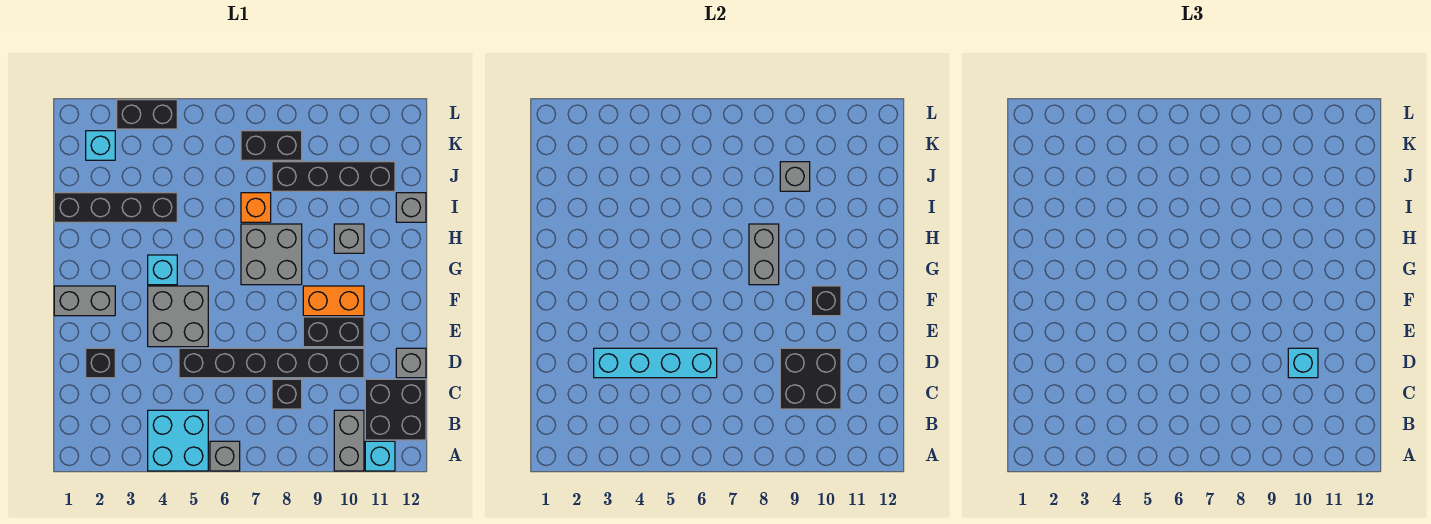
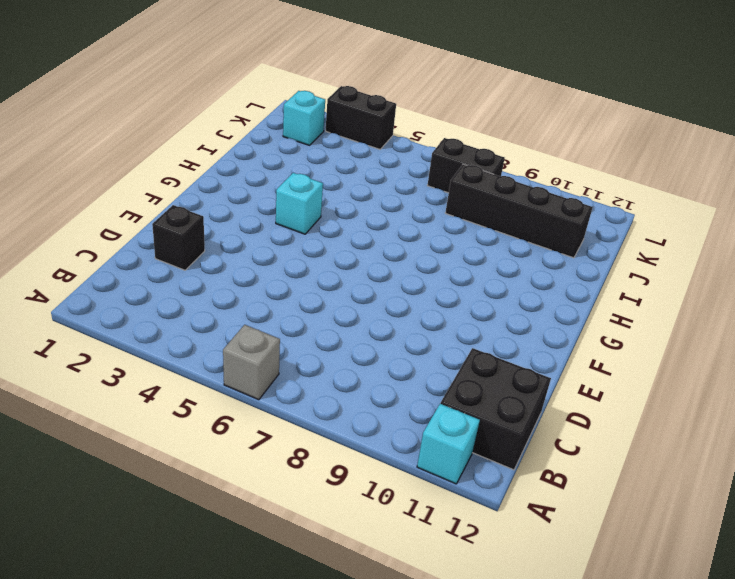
none -> cyan brick A4:B5 level 1
none -> grey brick A10:B10 level 1
none -> black brick C8 level 1

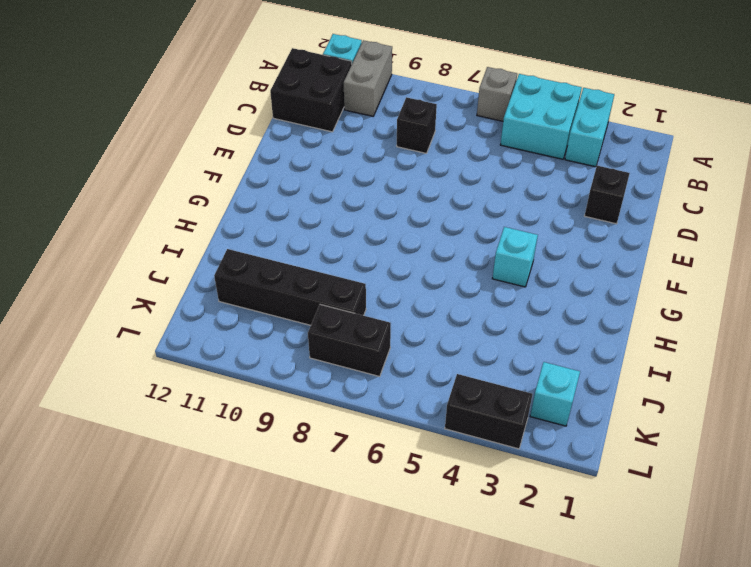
cyan brick A3:B3 level 1 -> none
none -> black brick D5:D10 level 1
none -> grey brick D12 level 1
none -> grey brick E4:F5 level 1

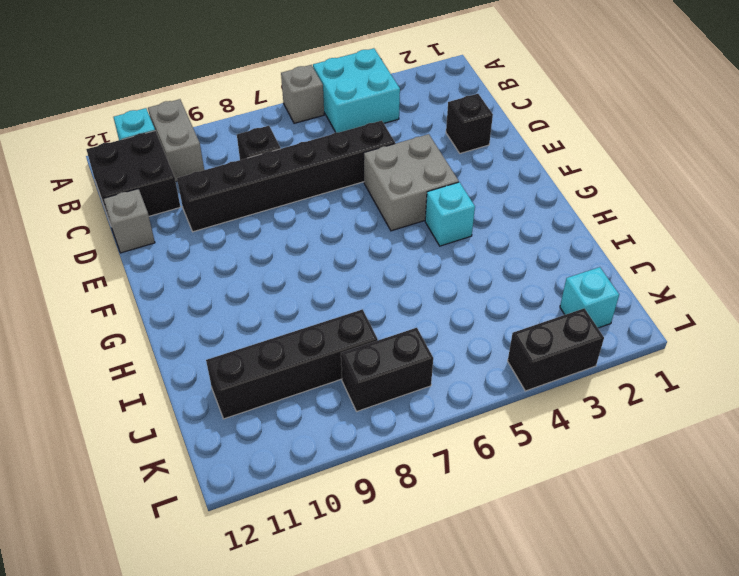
none -> black brick E9:E10 level 1
none -> grey brick F1:F2 level 1
none -> orange brick F9:F10 level 1

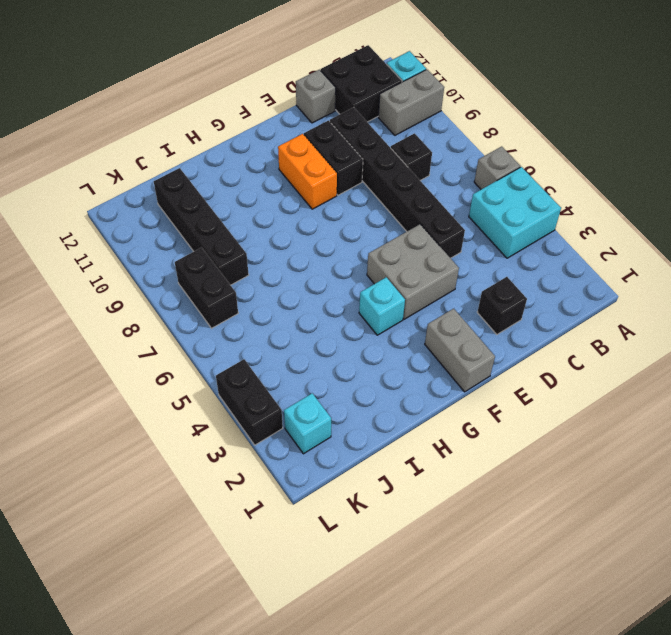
none -> grey brick G7:H8 level 1
none -> grey brick H10 level 1
none -> black brick I1:I4 level 1

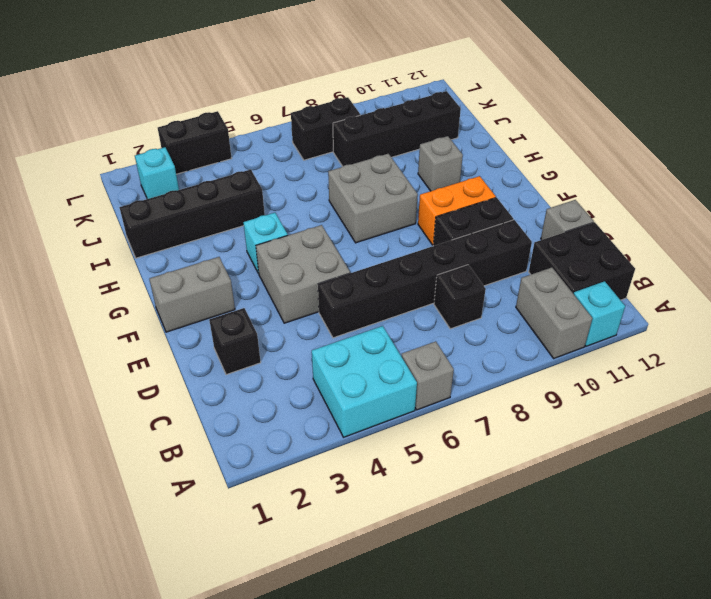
none -> orange brick I7 level 1
none -> grey brick I12 level 1
none -> black brick C9:D10 level 2

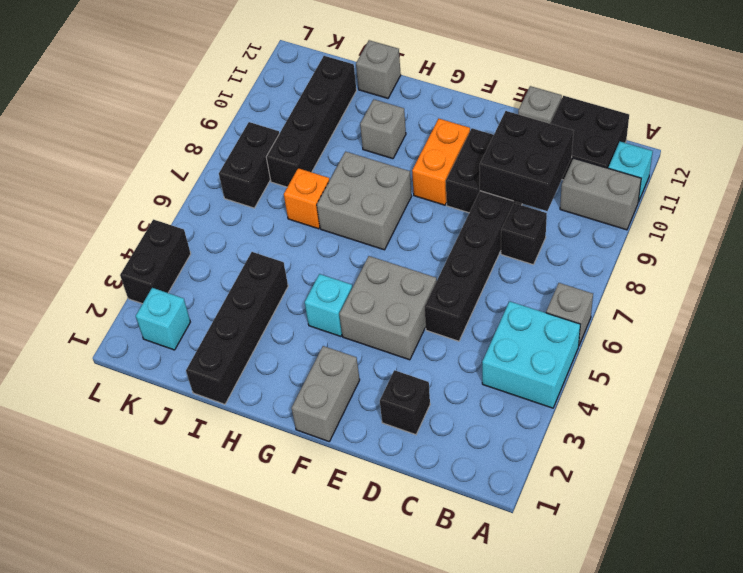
none -> cyan brick D3:D6 level 2
none -> black brick F10 level 2
none -> grey brick G8:H8 level 2

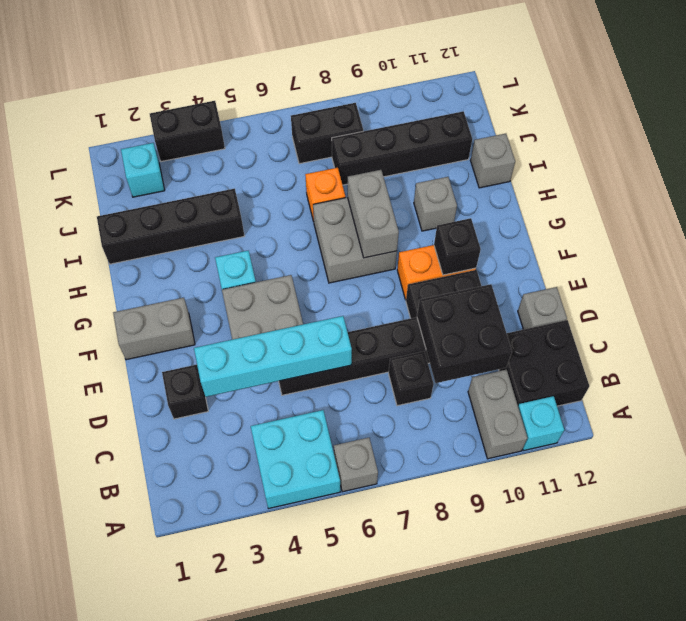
none -> grey brick J9 level 2
none -> cyan brick D10 level 3

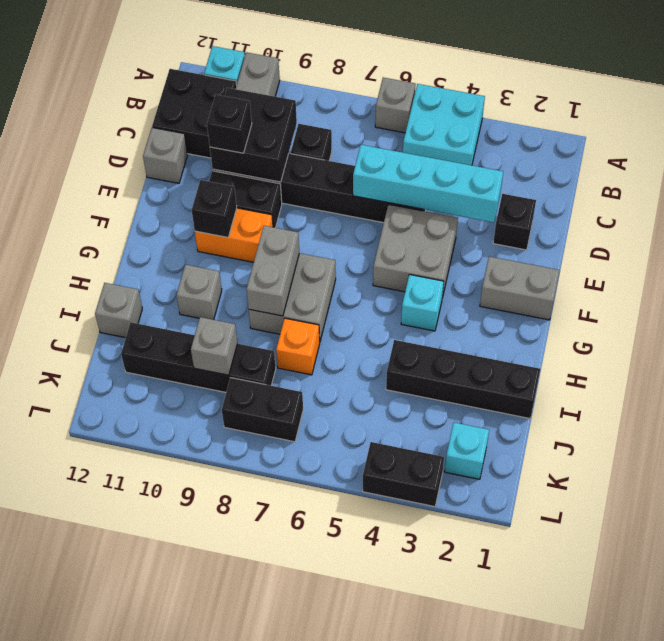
black brick D10 level 3 -> cyan brick D10 level 3

